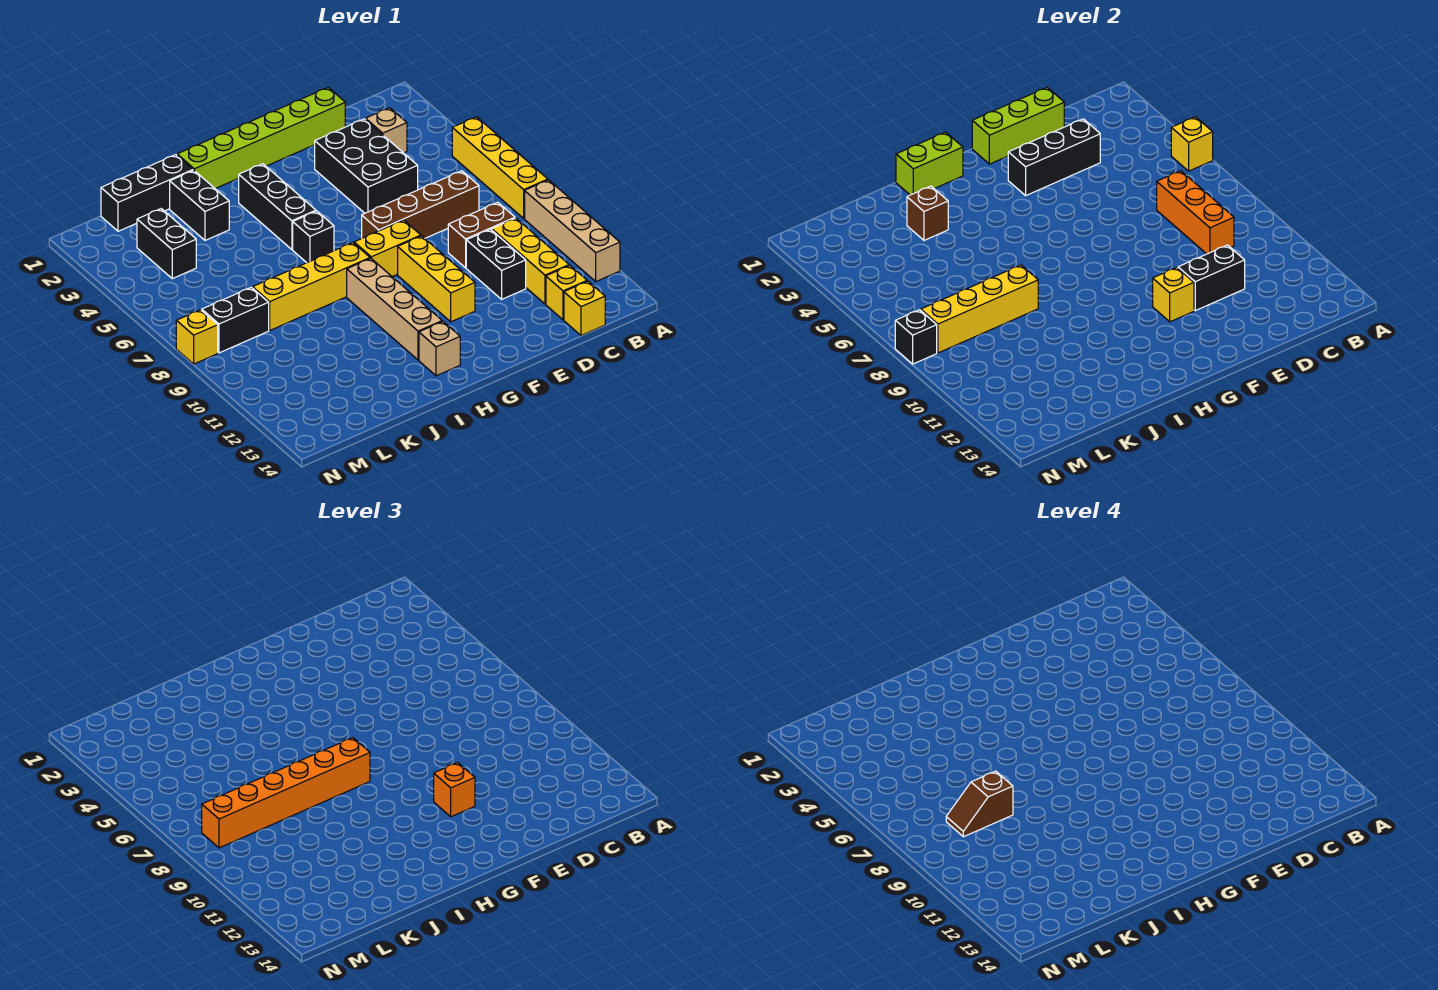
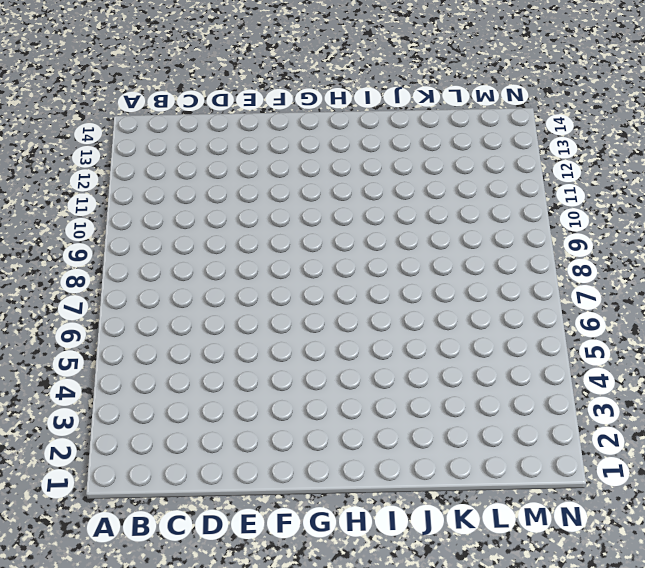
none -> yellow brick A5:A8 level 1
none -> tan brick A9:A12 level 1
none -> tan brick C3 level 1
none -> brown brick C7:F7 level 1

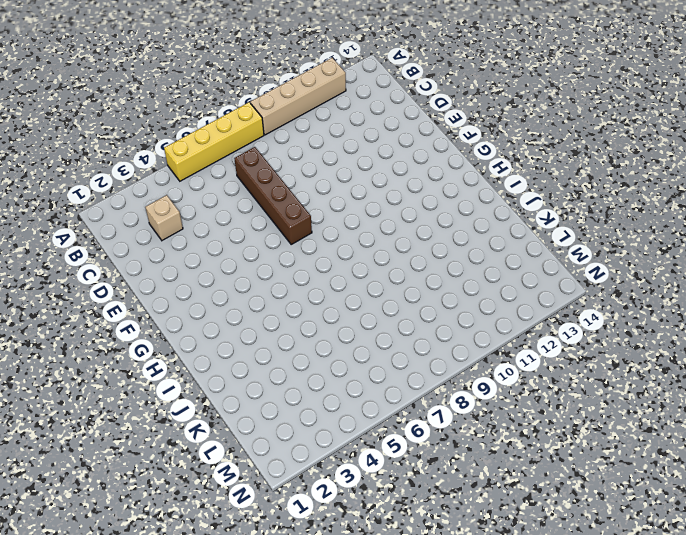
none -> brown brick C9:D9 level 1
none -> yellow brick C10:C12 level 1
none -> yellow brick C13 level 1
none -> yellow brick C14 level 1

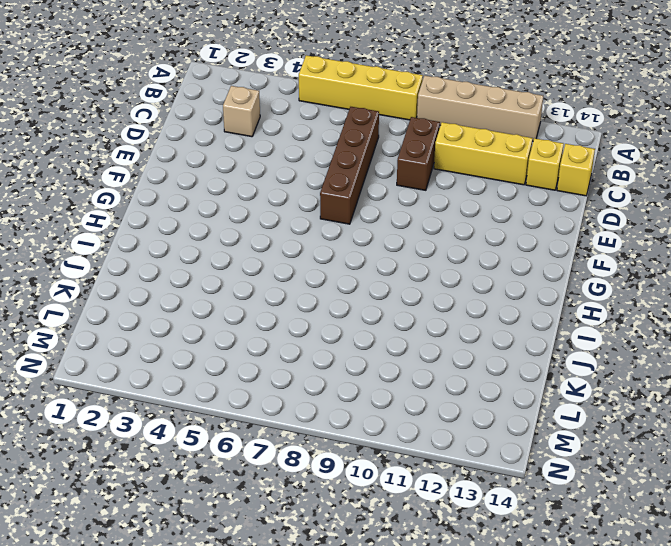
none -> lime brick D1:I1 level 1
none -> black brick D3:E5 level 1
none -> black brick D10:D11 level 1
none -> yellow brick F8:G8 level 1

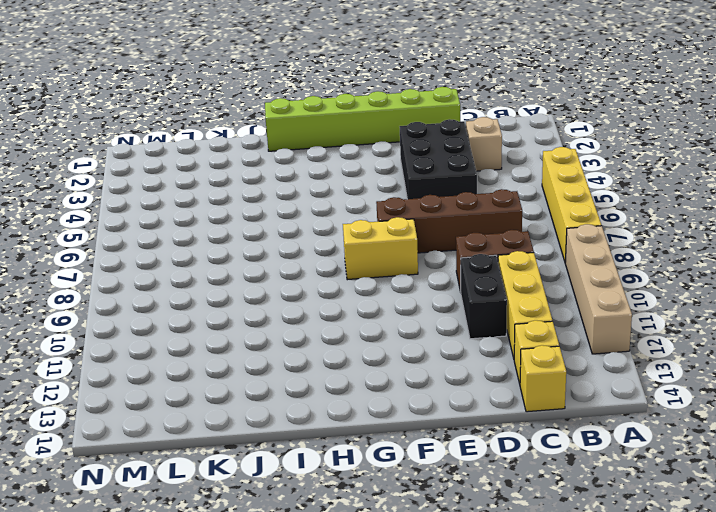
none -> yellow brick F9:F11 level 1
none -> black brick H3:H5 level 1
none -> black brick H6 level 1
none -> yellow brick H8:K8 level 1

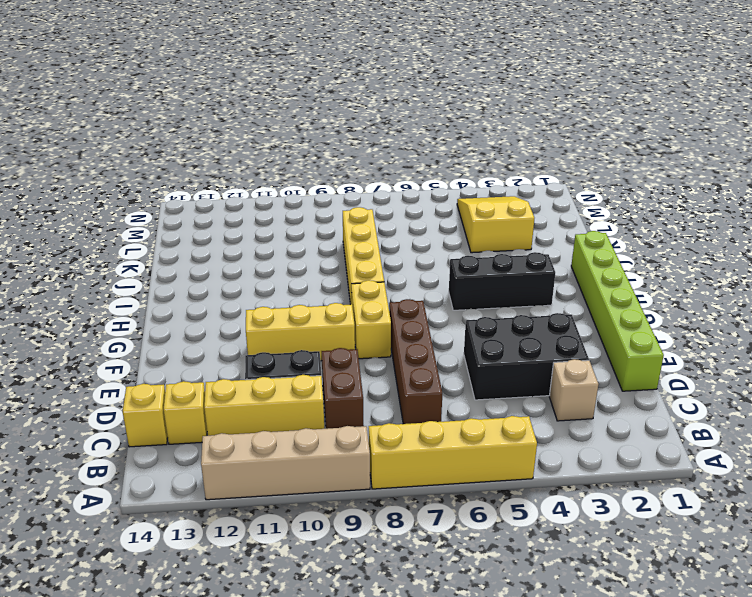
yellow slope K3:M4 level 1 top K -> black brick L3:L4 level 1
none -> black brick H6 level 1
none -> tan brick H9:H12 level 1
none -> tan brick H13 level 1
none -> black brick J1:L1 level 1

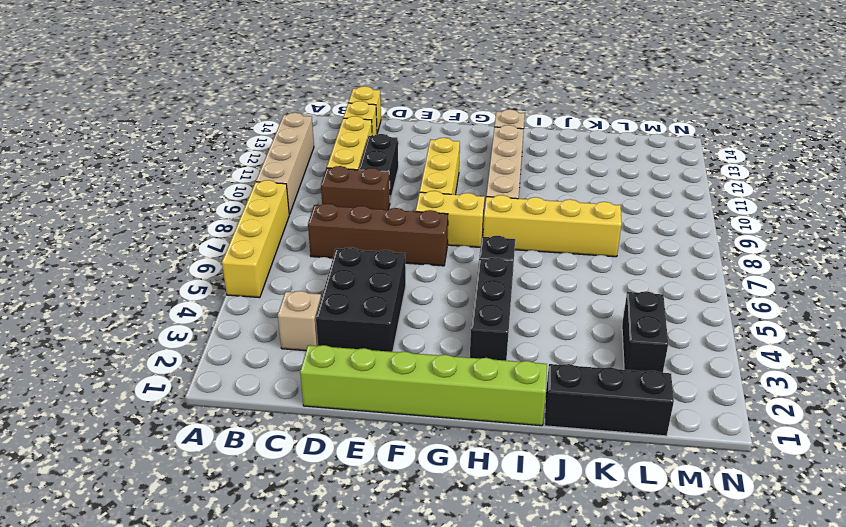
none -> black brick J2:J3 level 1
none -> black brick L8:M8 level 1
none -> yellow brick N8 level 1
none -> yellow brick A5 level 2

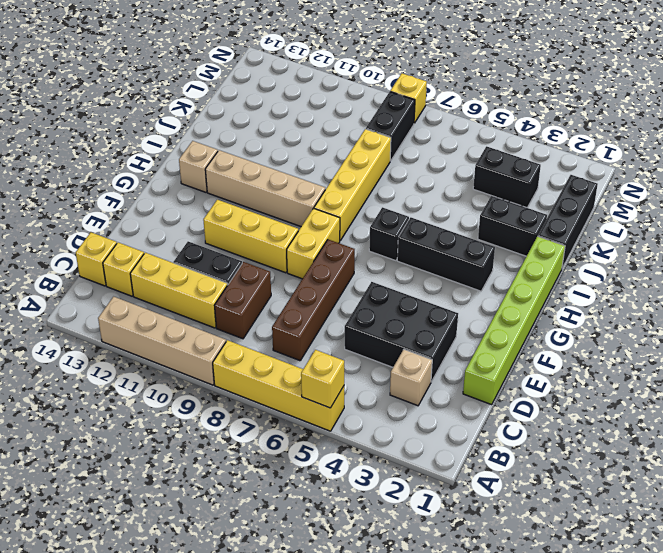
none -> orange brick C7:C9 level 2
none -> lime brick D1:F1 level 2
none -> black brick D3:F3 level 2
none -> black brick D11:E11 level 2

